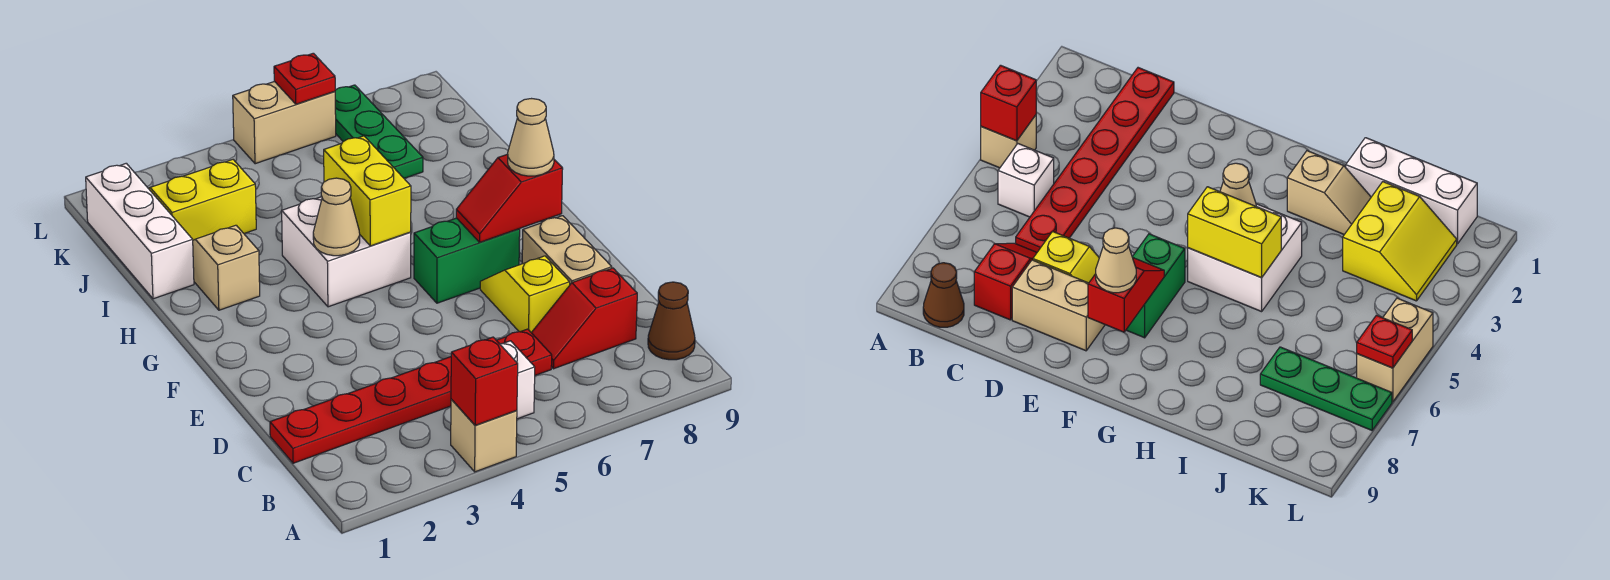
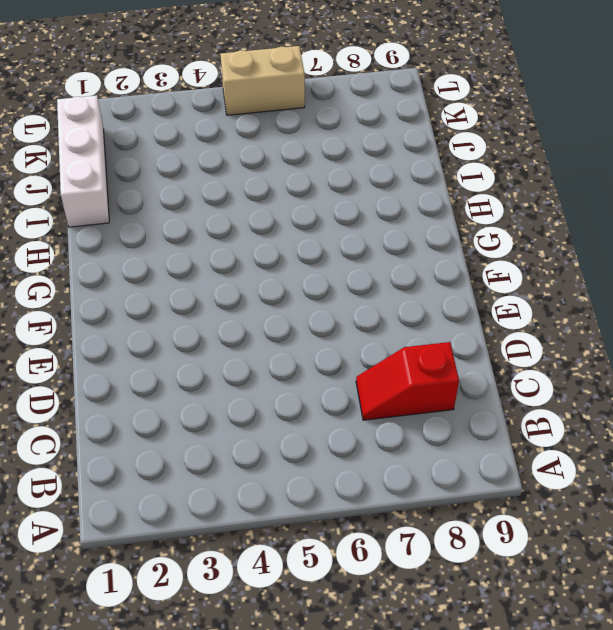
none -> tan brick A4 level 1
none -> white brick B5 level 1
none -> brown cone B9 level 1

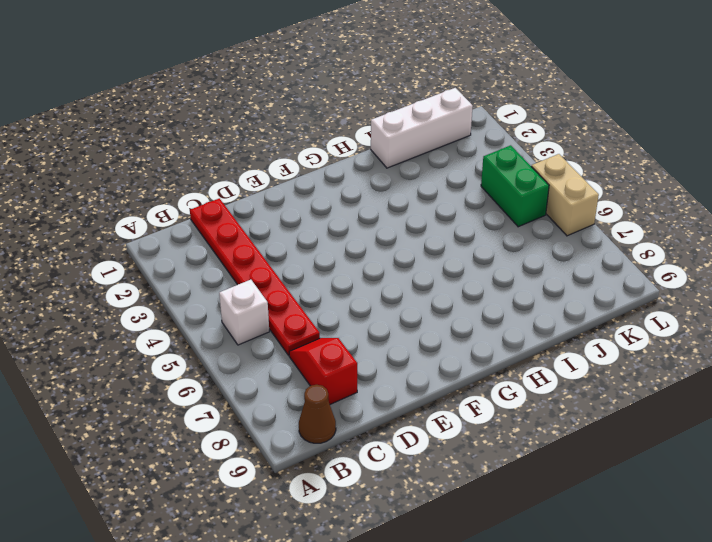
green brick K4:K5 level 1 -> green brick F6:F7 level 1
none -> tan brick A4 level 1
none -> yellow slope D7:E7 level 1 top D
none -> tan brick D8:E8 level 1

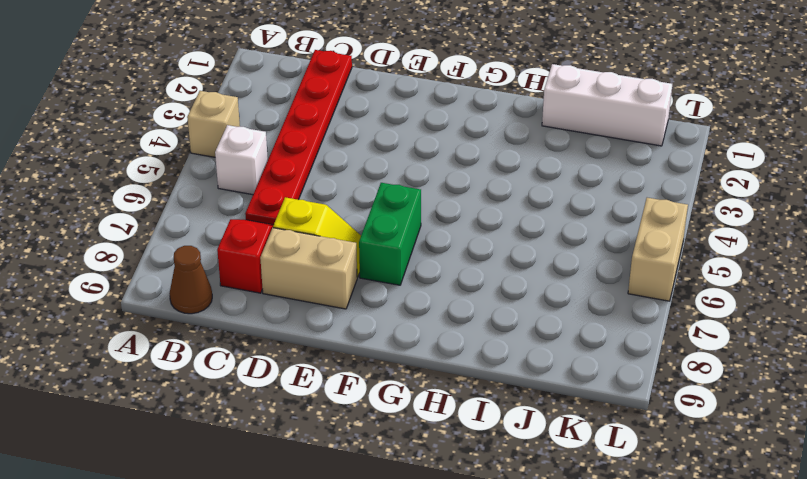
none -> white brick G4:H5 level 1
none -> tan slope H2:I2 level 1 top H
none -> yellow slope J2:K3 level 1 top J

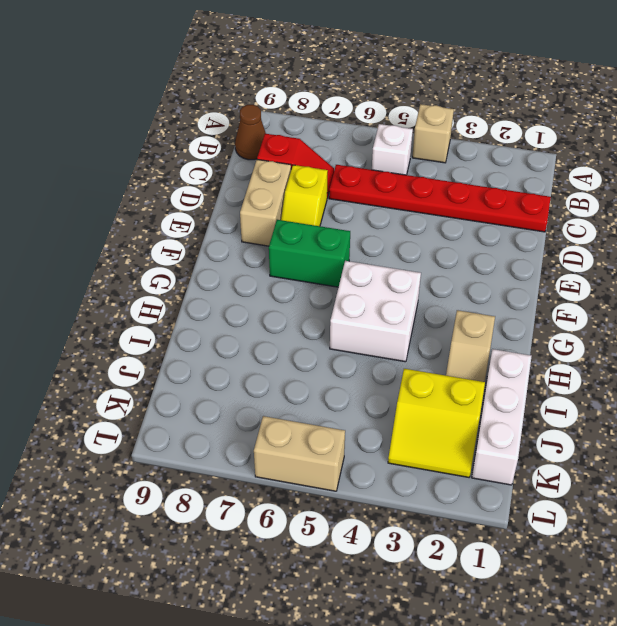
none -> green plate J7:L7 level 1
none -> red brick A4 level 2
none -> red slope F7:F8 level 2 top 8

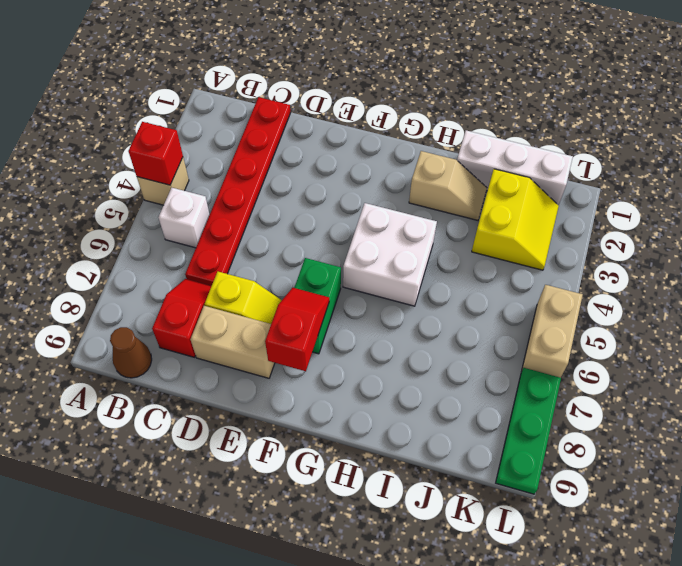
green plate L7:L9 level 1 -> green plate J7:L7 level 1
none -> tan cone G4 level 2
none -> yellow brick G5:H5 level 2
none -> red plate L6 level 2

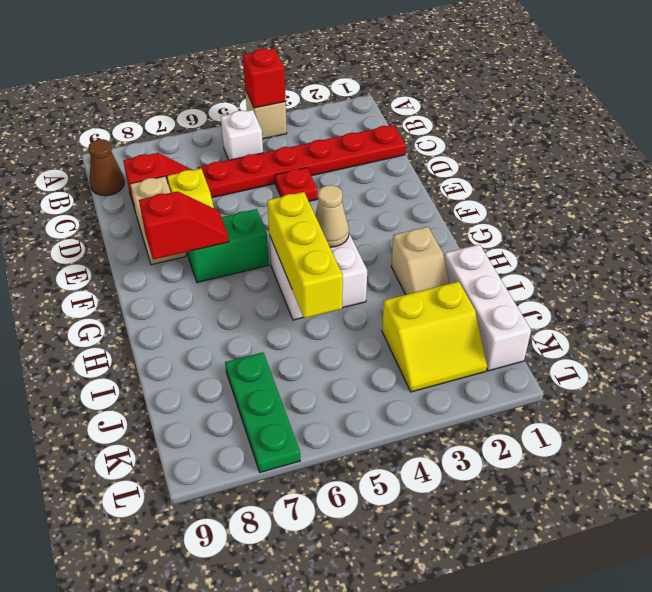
red plate D4 level 1 -> red plate L6 level 2
yellow brick G5:I5 level 2 -> yellow brick G5:H5 level 2
none -> tan brick L5:L6 level 1
none -> tan cone F8 level 3

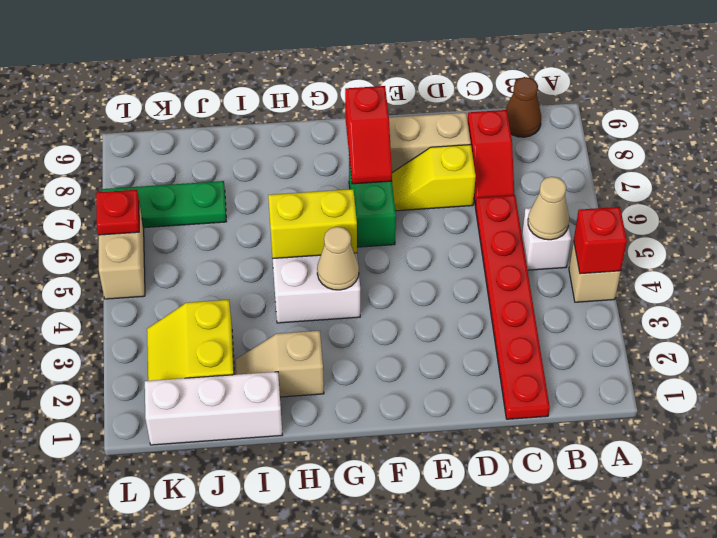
tan cone B5 level 2 -> tan cone F8 level 3

